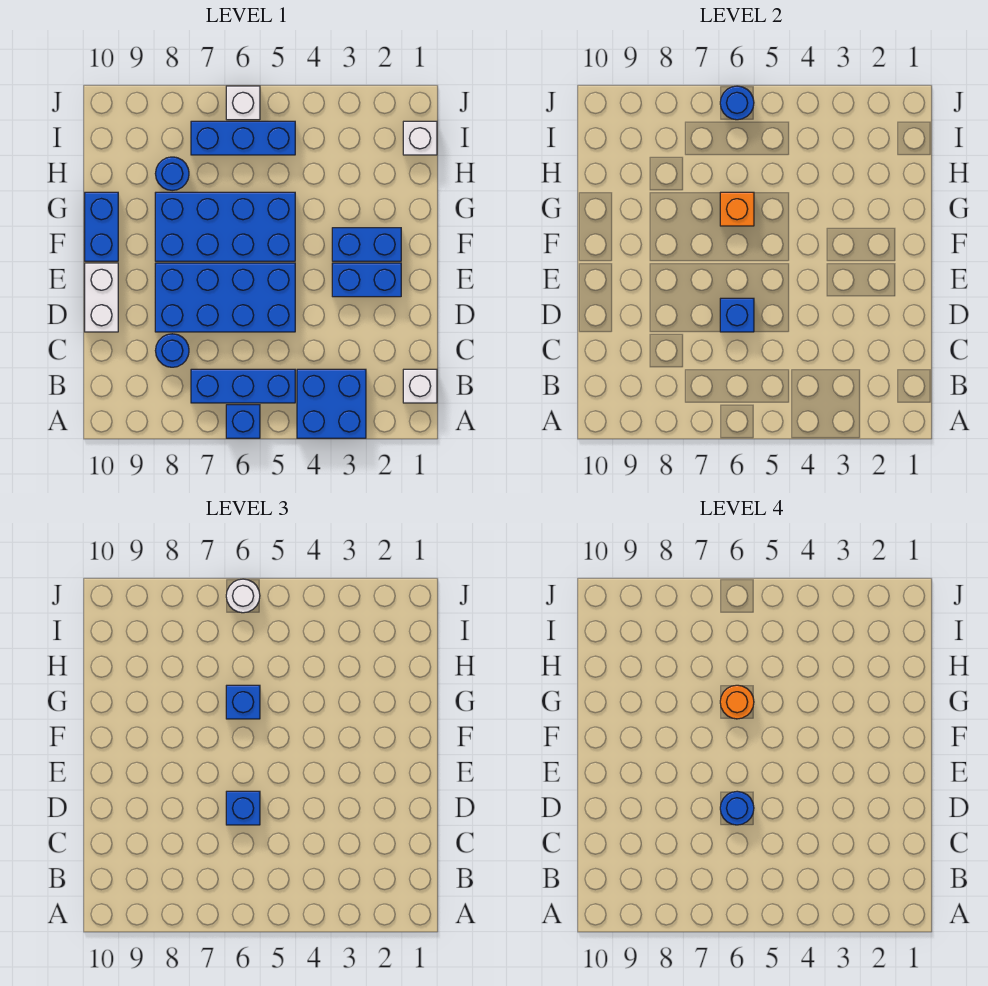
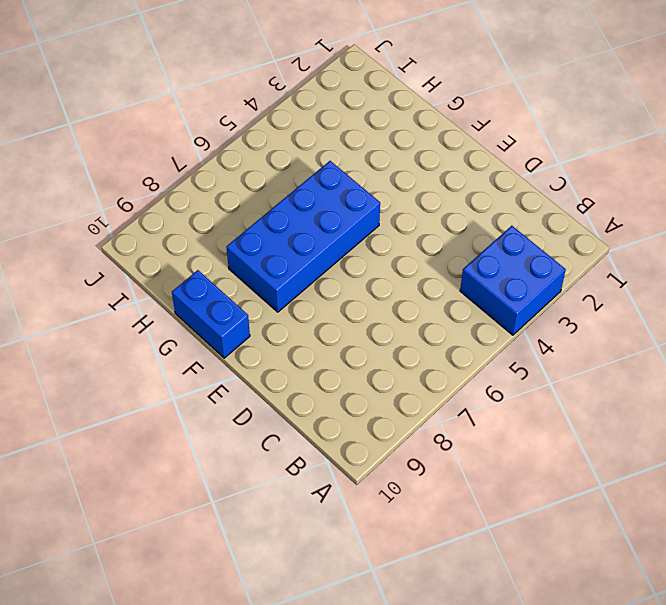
none -> blue brick A6 level 1
none -> white brick B1 level 1
none -> blue brick B5:B7 level 1

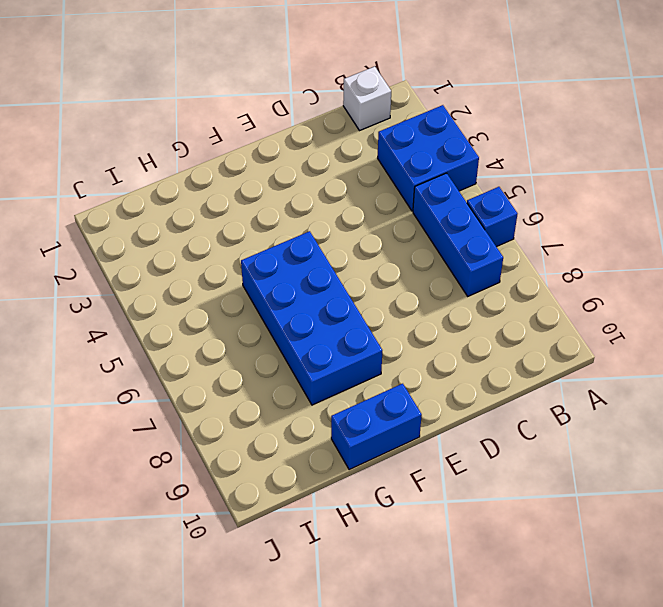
none -> blue round brick C8 level 1
none -> blue brick D5:E8 level 1
none -> white brick D10:E10 level 1

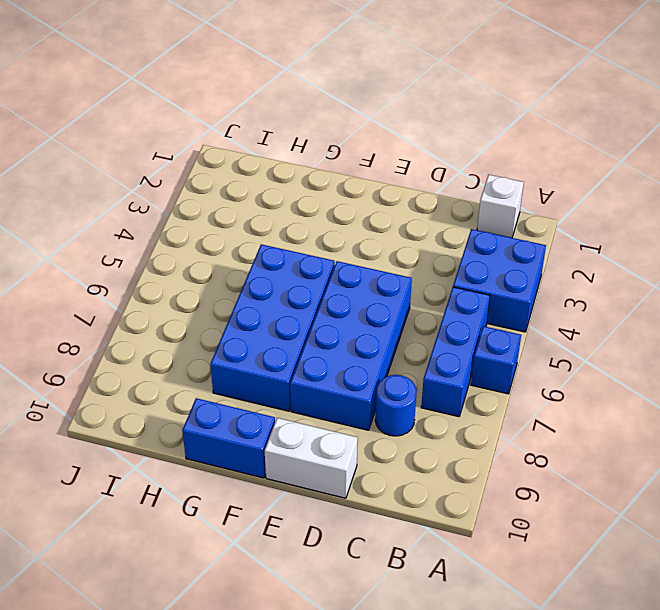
none -> blue brick E2:E3 level 1
none -> blue brick F2:F3 level 1
none -> blue round brick H8 level 1

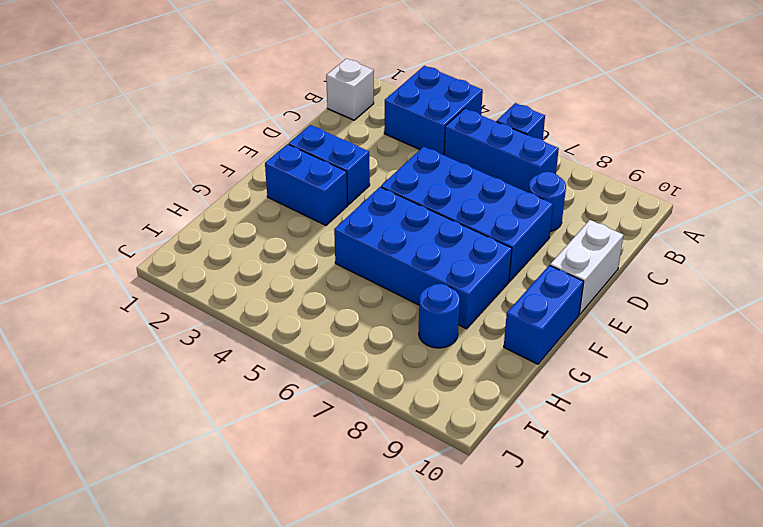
none -> white brick I1 level 1
none -> blue brick I5:I7 level 1
none -> white brick J6 level 1

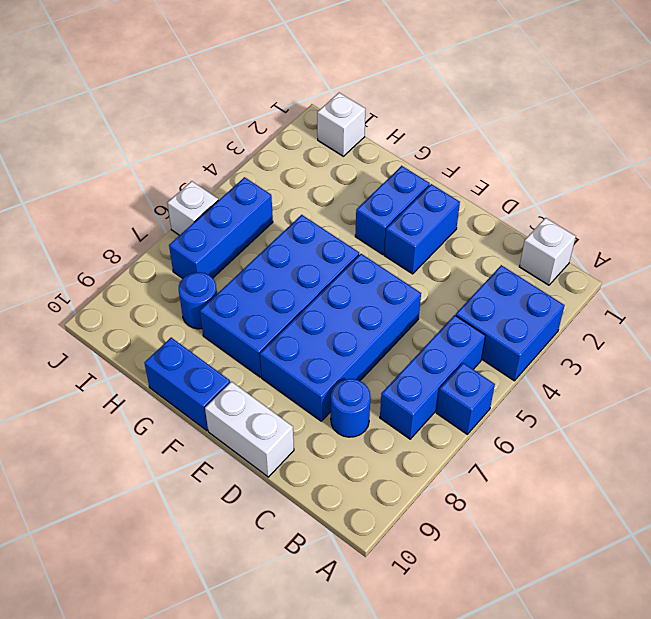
none -> blue brick D6 level 2
none -> orange brick G6 level 2
none -> blue round brick J6 level 2

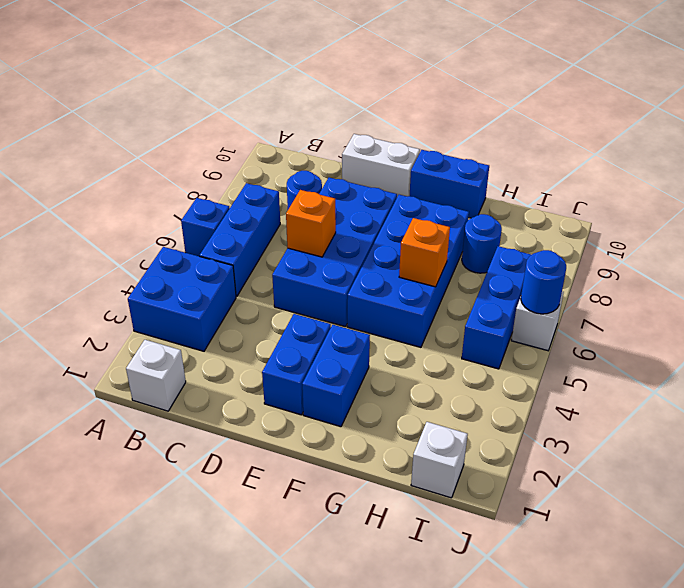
orange brick D6 level 2 -> blue brick D6 level 2
none -> blue brick D6 level 3
none -> blue brick G6 level 3
none -> white round brick J6 level 3

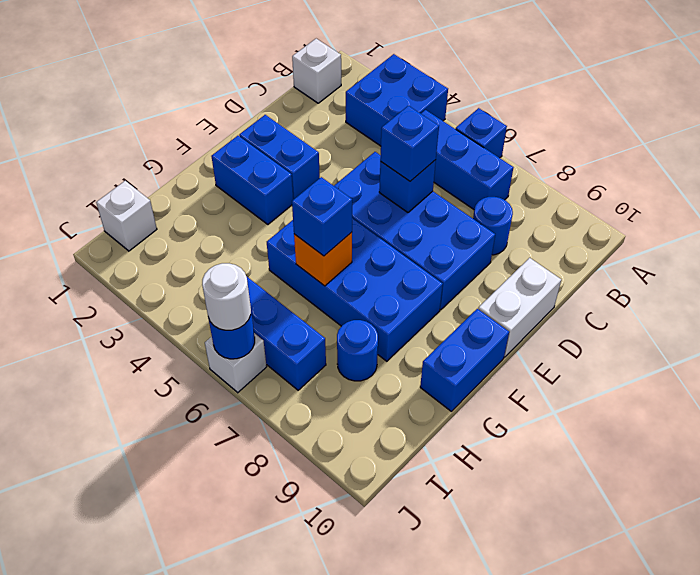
none -> blue round brick D6 level 4
none -> orange round brick G6 level 4

